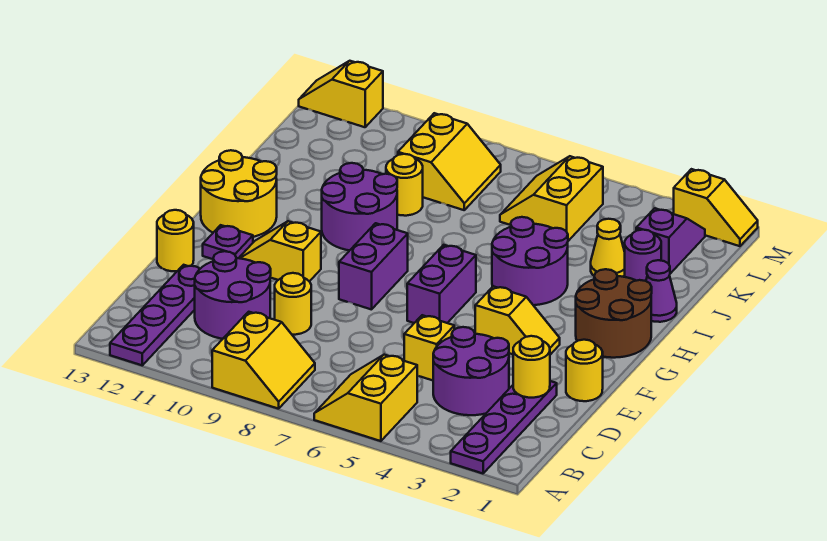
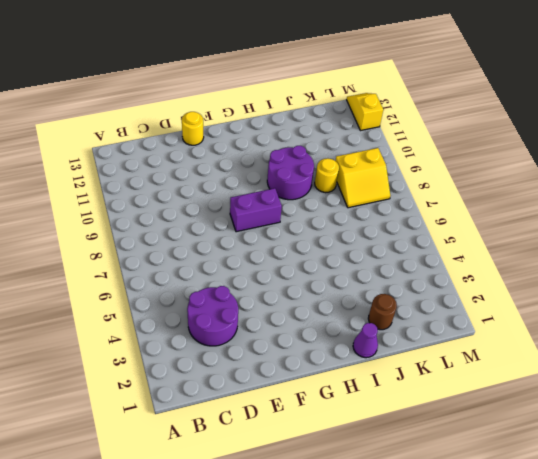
brown round brick J2 level 1 -> purple round brick J2 level 1
none -> purple plate A2:D2 level 1
none -> yellow slope A5:B6 level 1 top 5
none -> yellow slope A8:B9 level 1 top 9

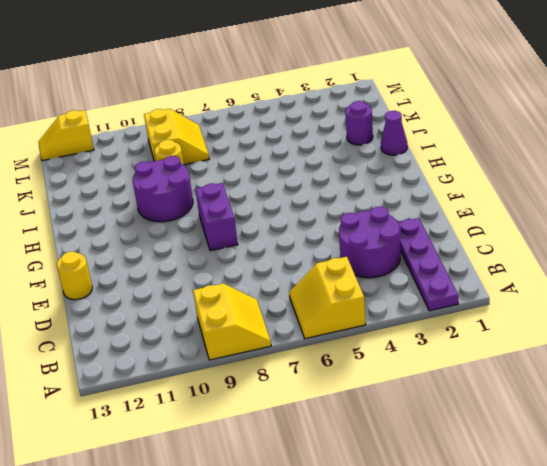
none -> purple plate A12:D12 level 1
none -> purple round brick C10:D11 level 1
none -> yellow brick D5 level 1

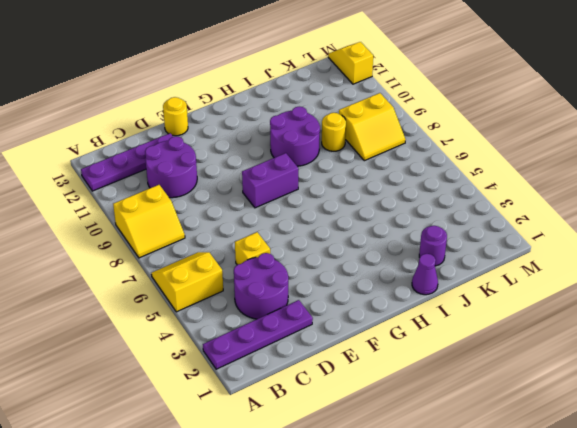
none -> yellow round brick D9 level 1
none -> yellow round brick E1 level 1
none -> yellow slope F3:F4 level 1 top 4

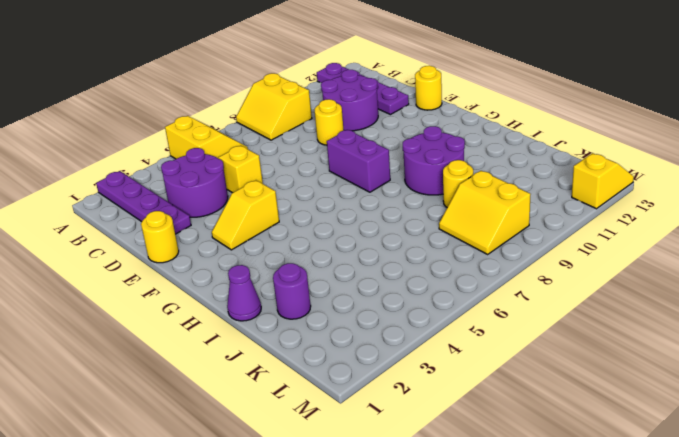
none -> purple brick F6:G6 level 1
none -> yellow slope F10:F11 level 1 top 10
none -> purple plate F12 level 1

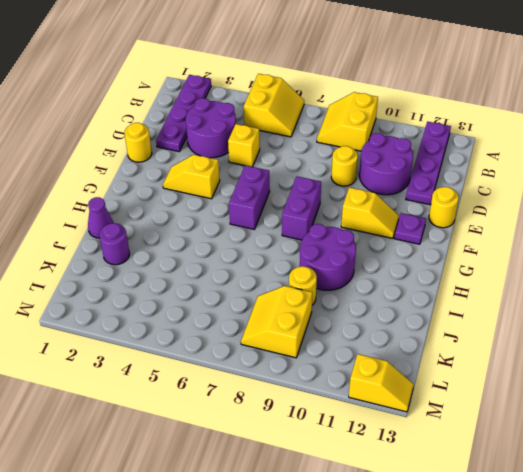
none -> brown round brick G1:H2 level 1
none -> yellow round brick G12:H13 level 1
none -> purple round brick H4:I5 level 1

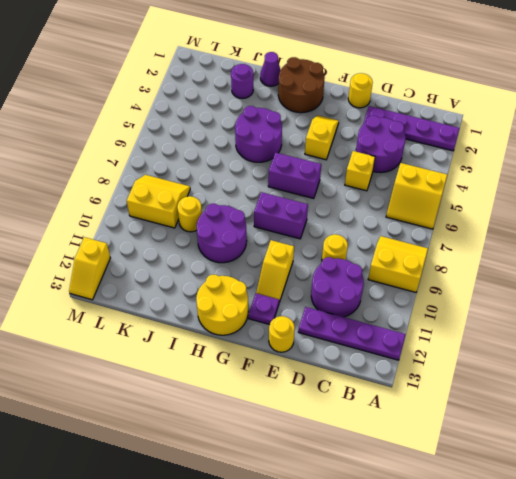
none -> yellow cone J3 level 1
none -> purple slope K2:L2 level 1 top K
none -> yellow slope K5:L6 level 1 top 5

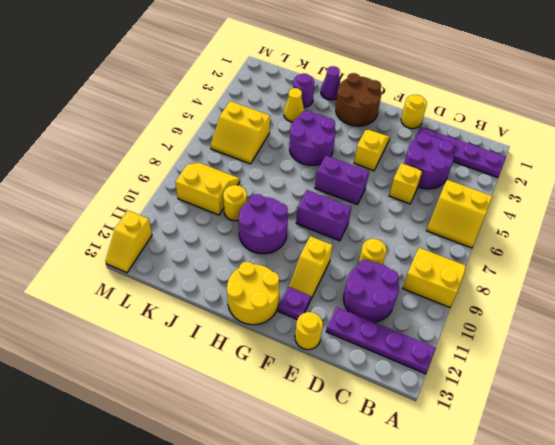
none -> purple slope K2:L2 level 1 top K
none -> yellow slope M1:M2 level 1 top 2
none -> yellow round brick D2 level 2

